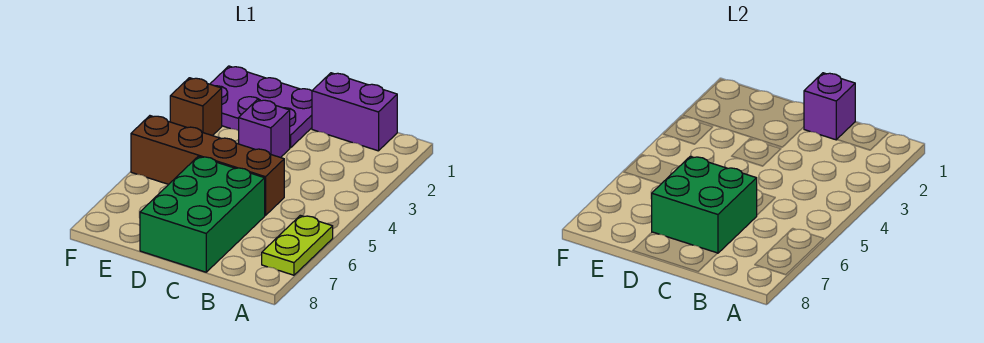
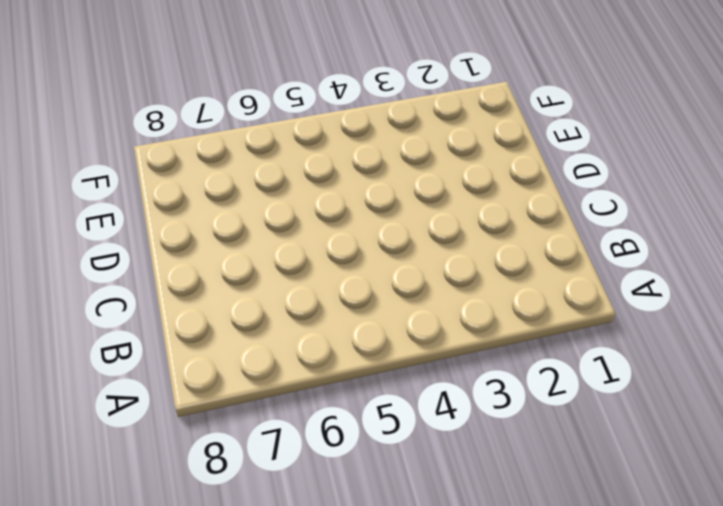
none -> lime plate A6:A7 level 1
none -> purple brick B1:C1 level 1

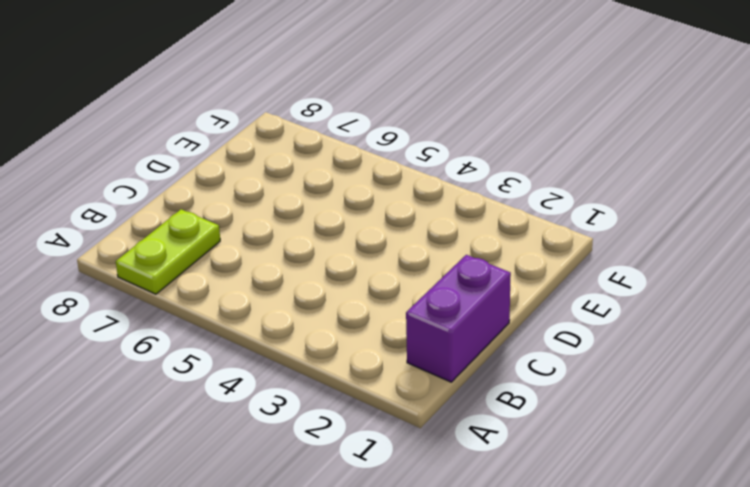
lime plate A7:B7 level 1 -> lime plate A6:A7 level 1
none -> brown brick C5:F5 level 1
none -> green brick C6:D8 level 1

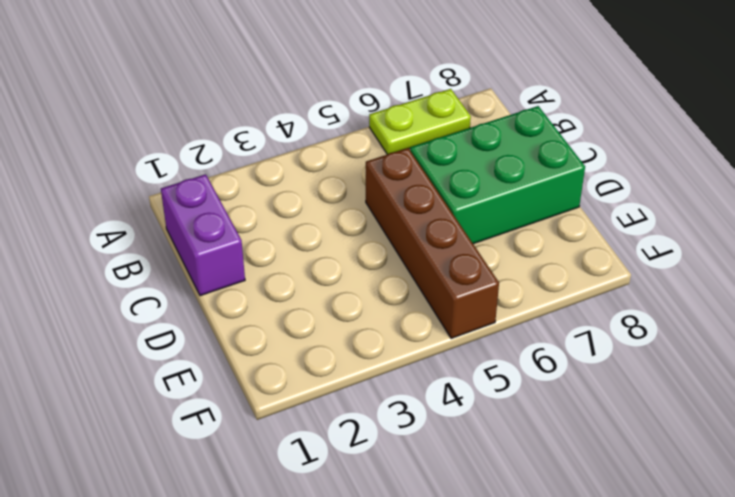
none -> purple plate D1:F2 level 1
none -> purple brick D3 level 1

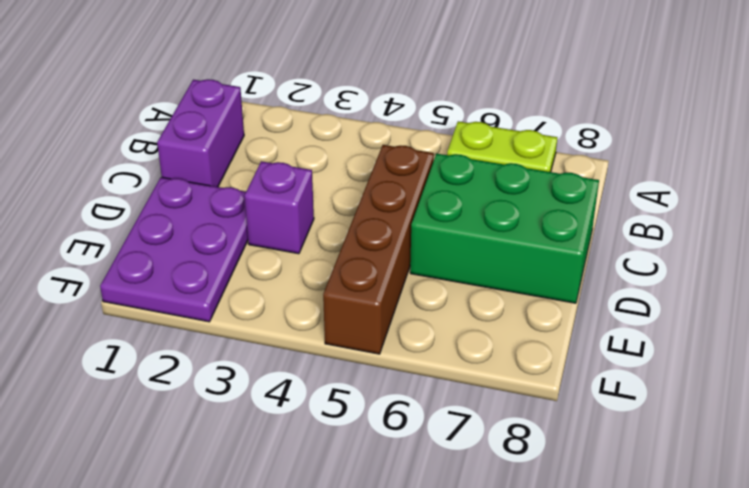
none -> brown brick F3 level 1
none -> purple brick C1 level 2

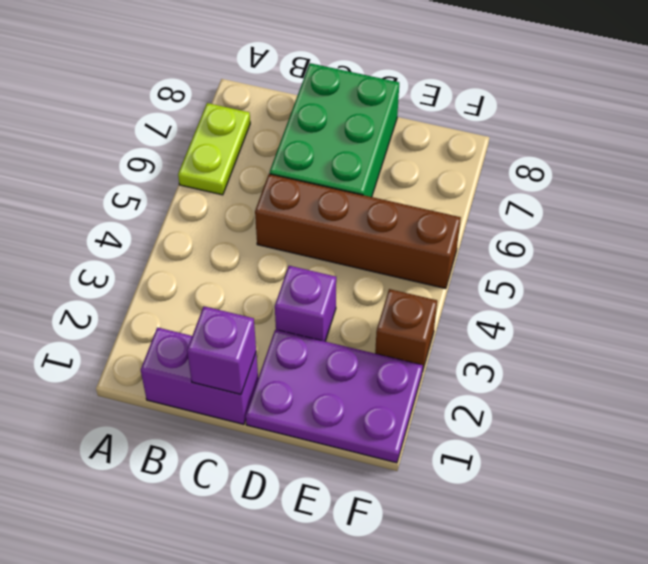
none -> green brick C6:D7 level 2

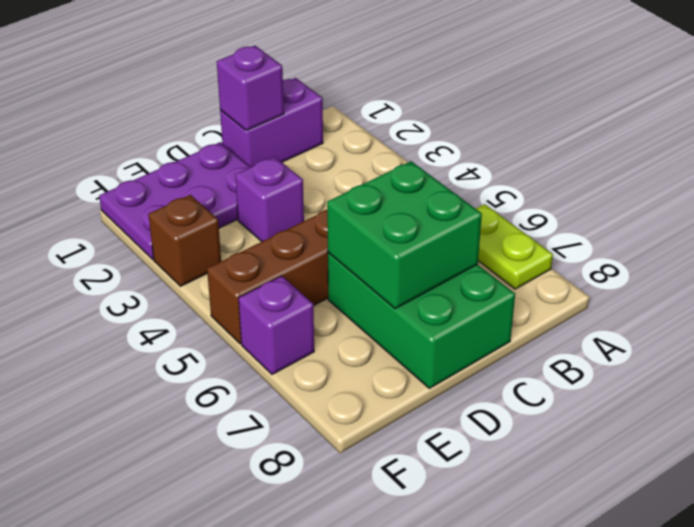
purple brick F6 level 1 -> none

